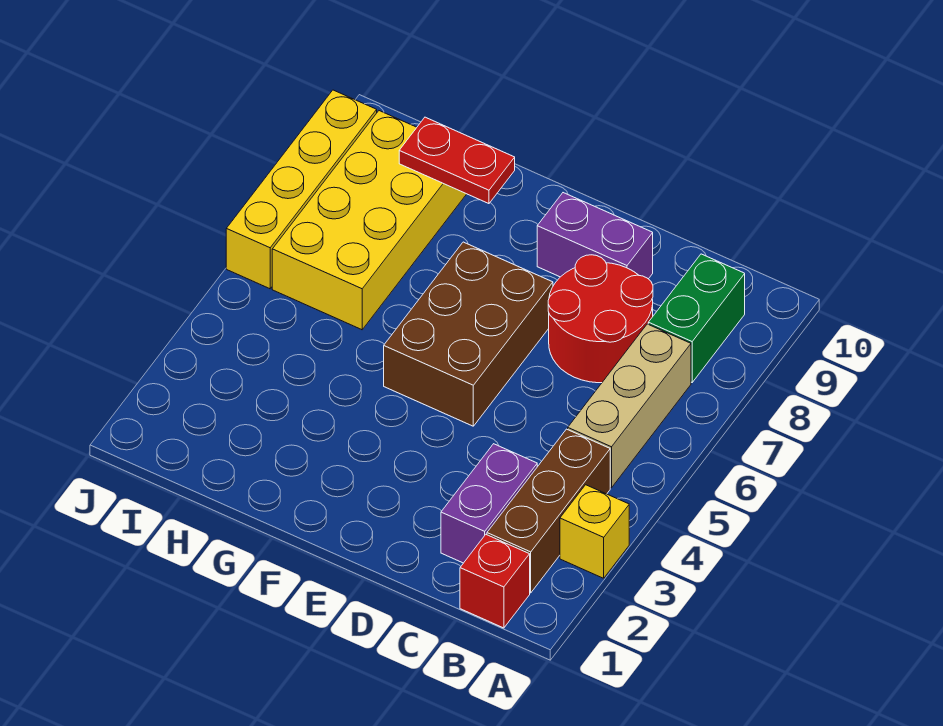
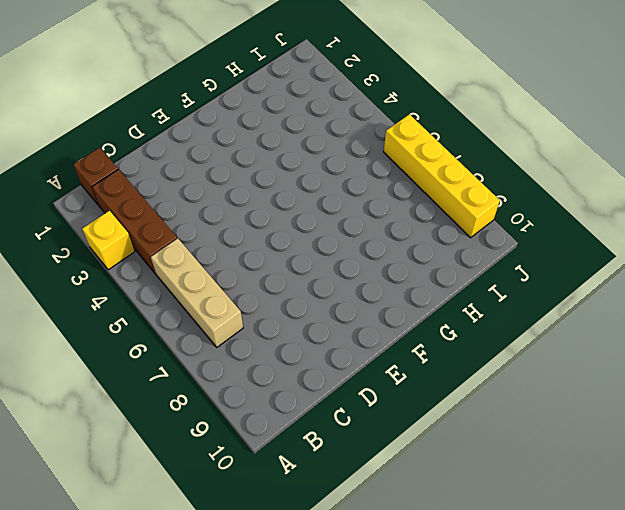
brown brick B1 level 1 -> red brick B1 level 1
none -> green brick B8:B9 level 1
none -> purple brick C2:C3 level 1
none -> red round brick C7:D8 level 1

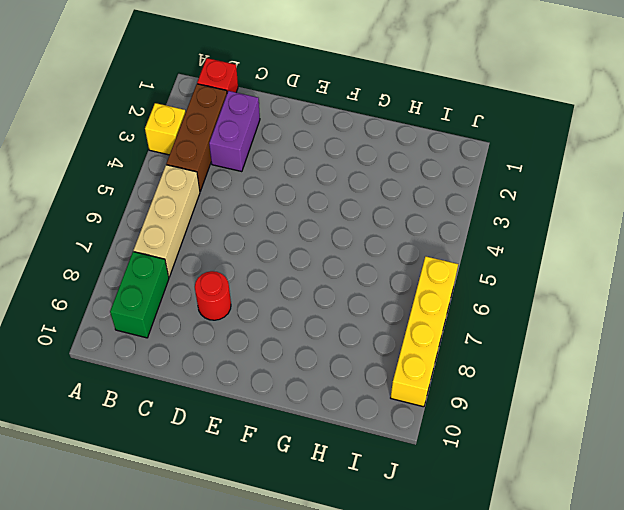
red round brick D8 level 1 -> red round brick C7:D8 level 1
none -> purple brick D9:E9 level 1
none -> brown brick E5:F7 level 1
none -> yellow brick H6:I9 level 1

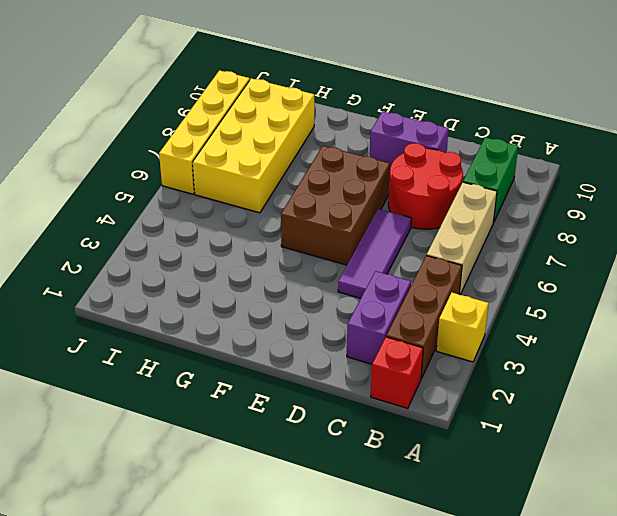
purple tile D4:D6 level 1 -> none
none -> red plate G9:H9 level 2

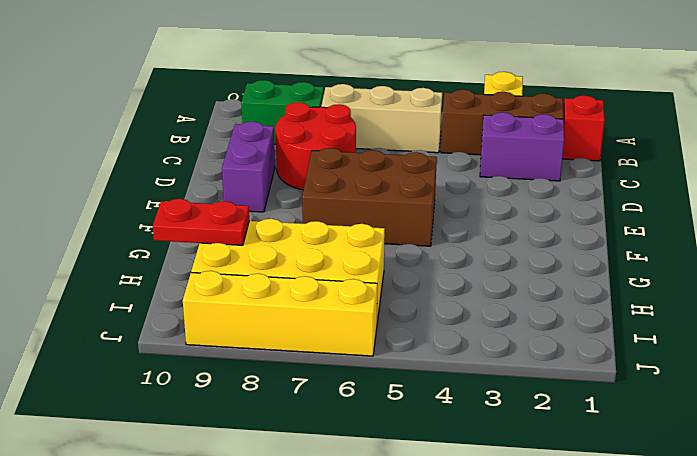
red plate H9:H10 level 2 -> red plate G9:H9 level 2

